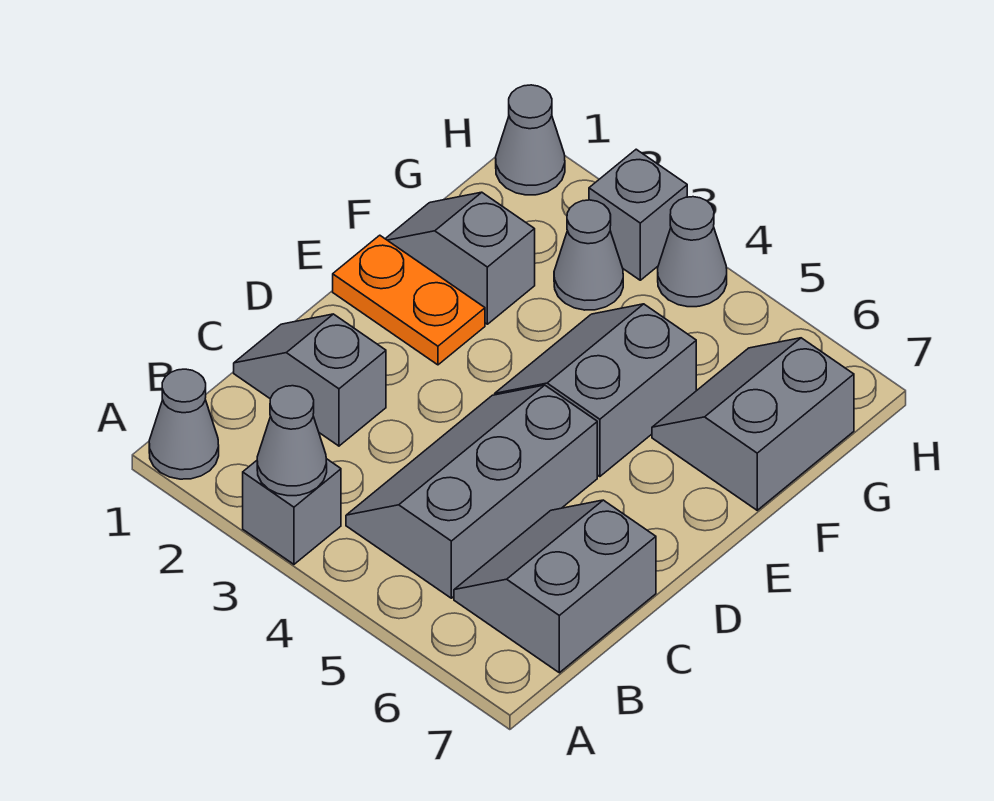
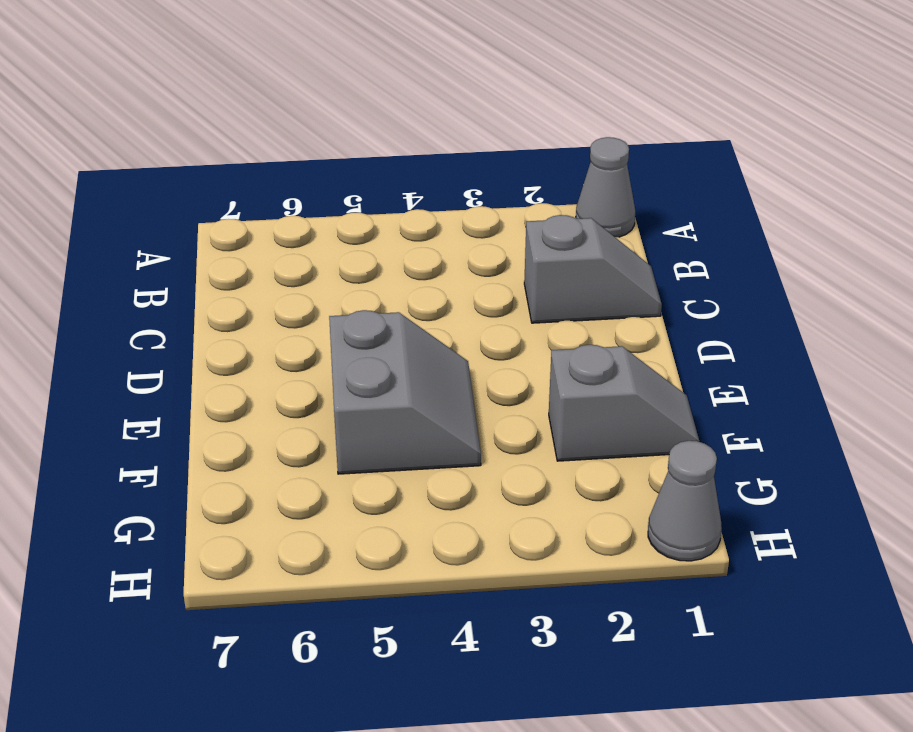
none -> grey brick A3 level 1
none -> grey slope B4:D5 level 1 top 5
none -> grey slope B6:C7 level 1 top 7

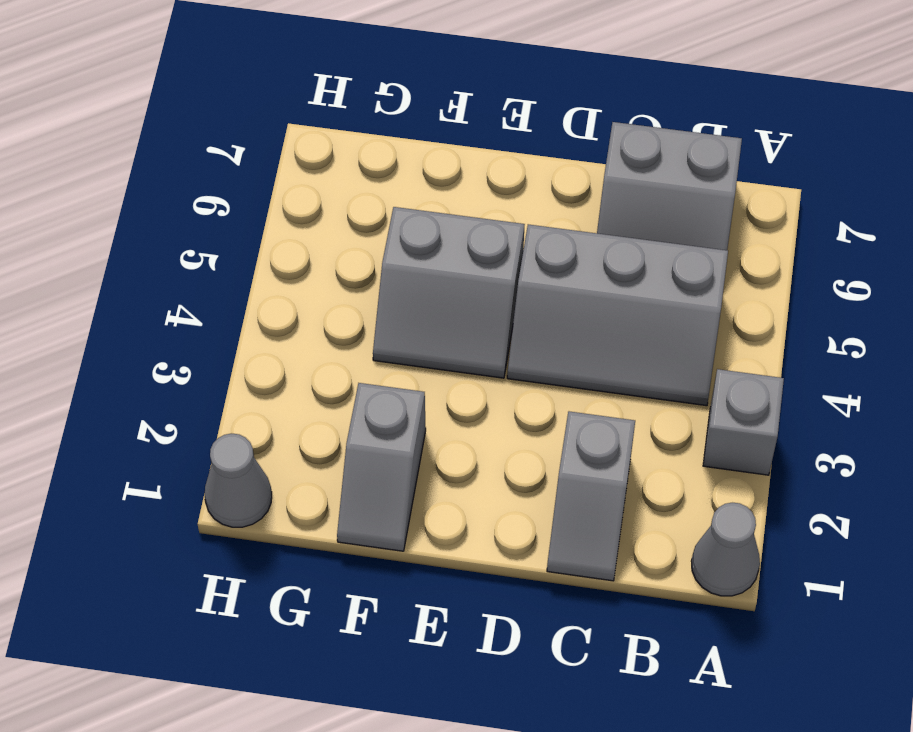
none -> orange plate E1:E2 level 1
none -> grey slope F6:G7 level 1 top 7
none -> grey cone G3 level 1

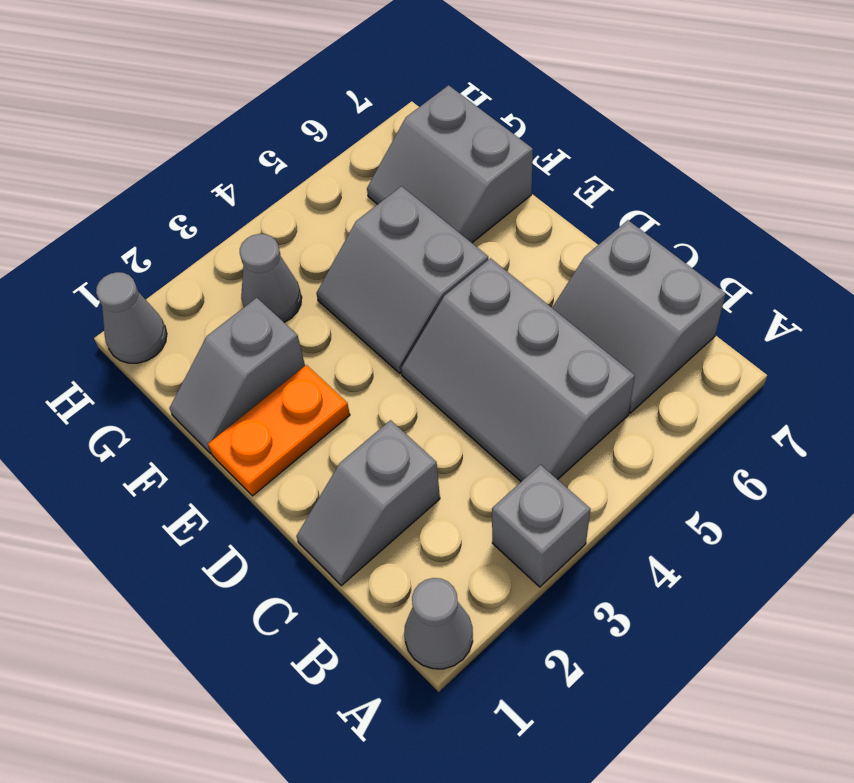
none -> grey brick H3 level 1
none -> grey cone H4 level 1
none -> grey cone A3 level 2

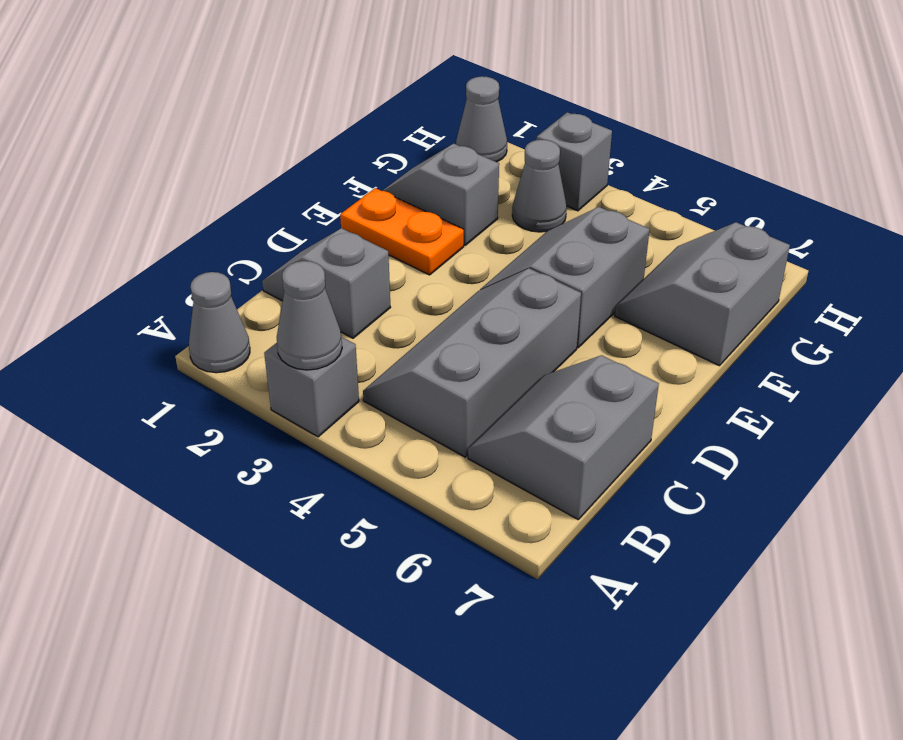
none -> grey cone H4 level 1

